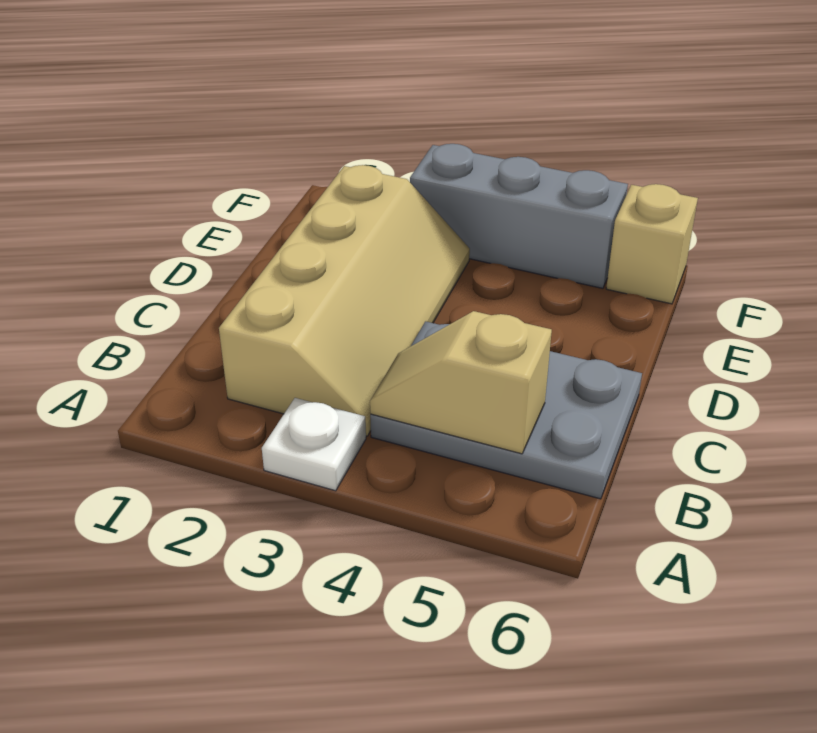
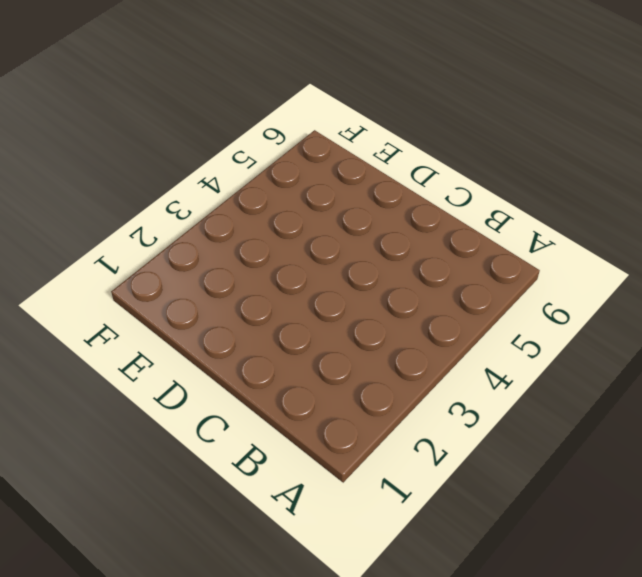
none -> white plate A3 level 1
none -> tan slope B2:E3 level 1 top 2

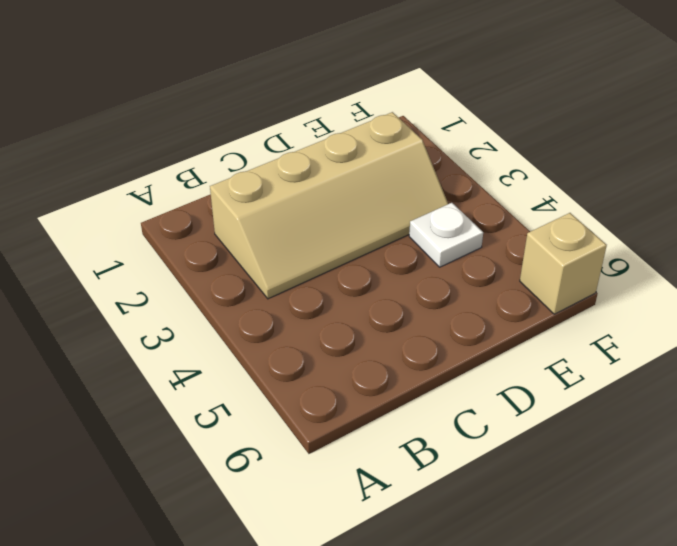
white plate E4 level 1 -> white plate A3 level 1
none -> grey plate B4:C6 level 1
none -> grey brick F3:F5 level 1

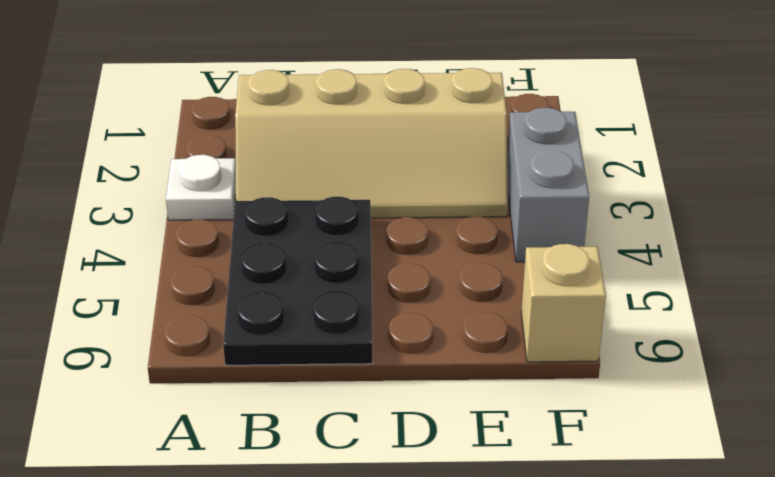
black plate B4:C6 level 1 -> grey plate B4:C6 level 1
grey brick F3:F4 level 1 -> grey brick F3:F5 level 1
none -> tan slope B4:B5 level 2 top 5

